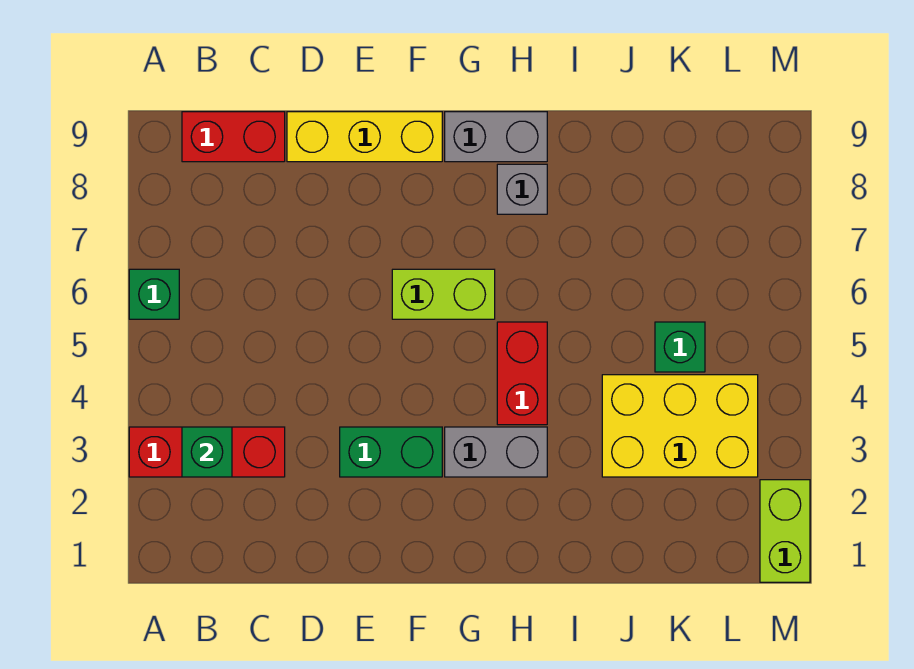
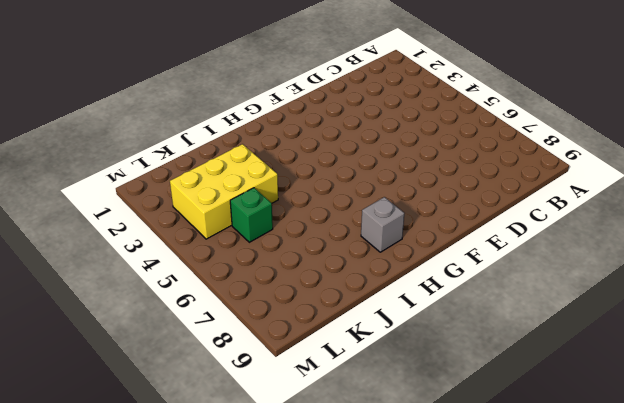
none -> red brick A3:C3 level 1
none -> green brick A6 level 1
none -> red brick B9:C9 level 1

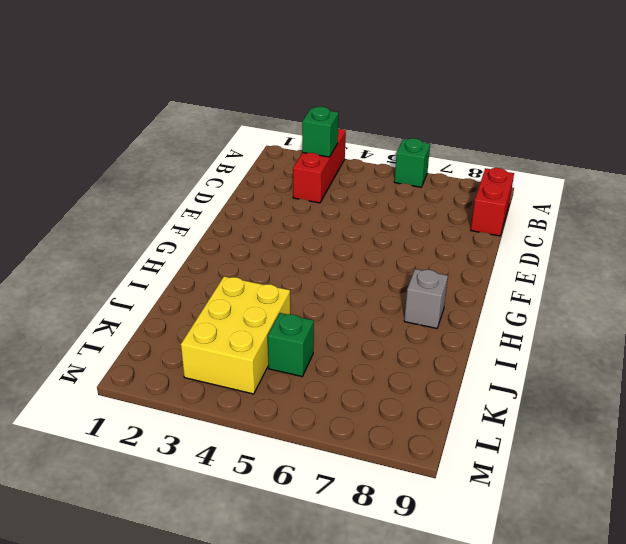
none -> yellow brick D9:F9 level 1
none -> green brick E3:F3 level 1
none -> lime brick F6:G6 level 1

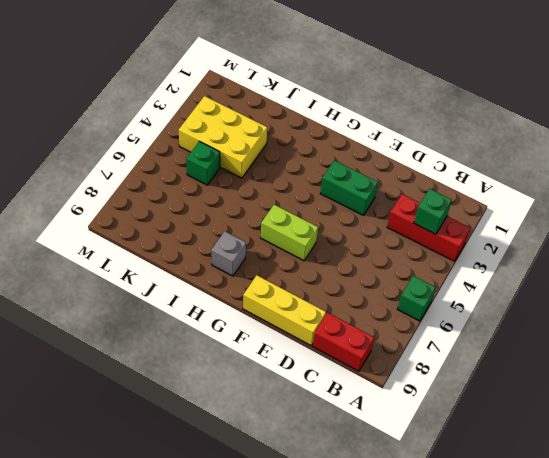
none -> grey brick G3:H3 level 1
none -> grey brick G9:H9 level 1
none -> red brick H4:H5 level 1

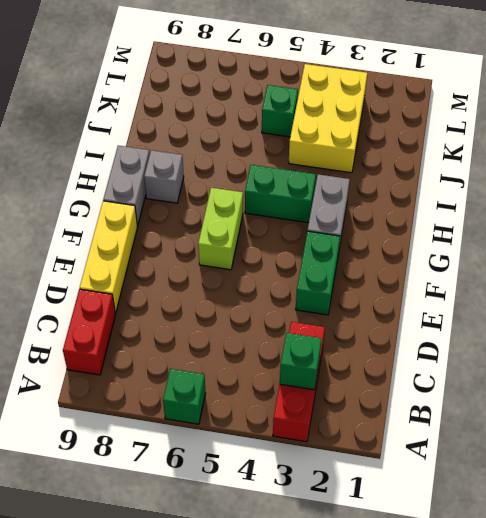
green brick H4:H5 level 1 -> red brick H4:H5 level 1
none -> lime brick M1:M2 level 1

